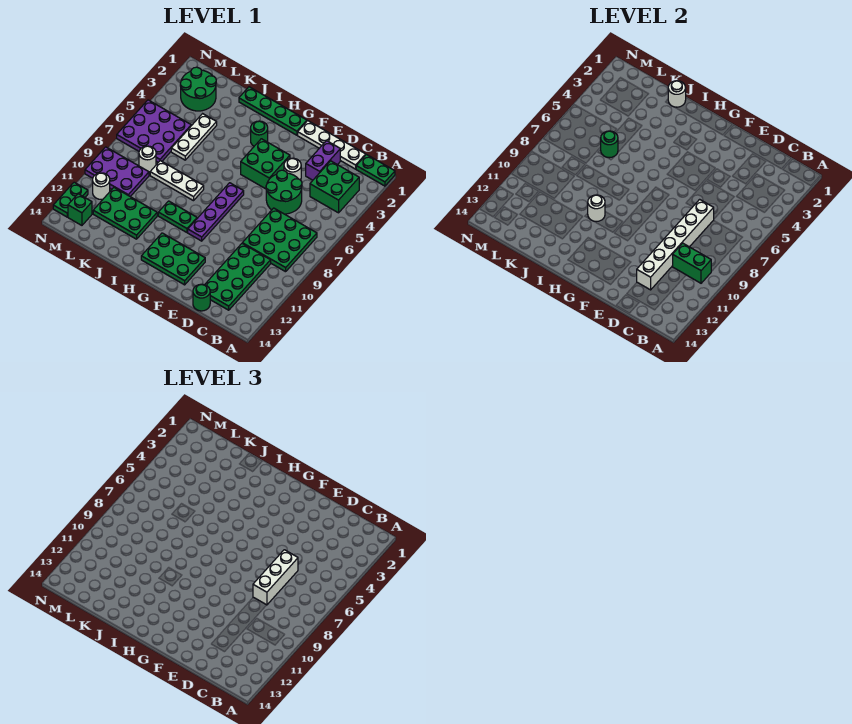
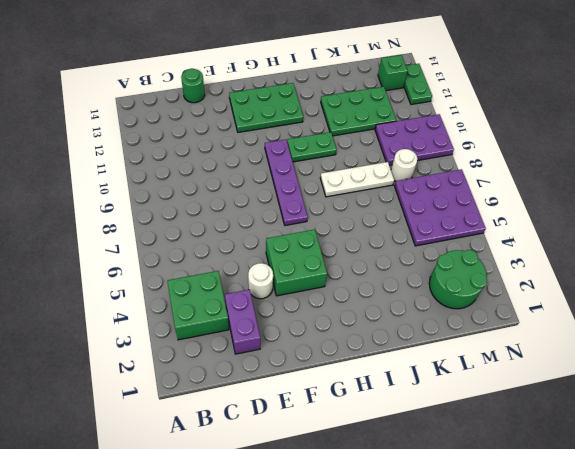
none -> green plate A1:B1 level 1
none -> green plate B7:D9 level 1
none -> white plate C1:F1 level 1
none -> green plate C10:D13 level 1

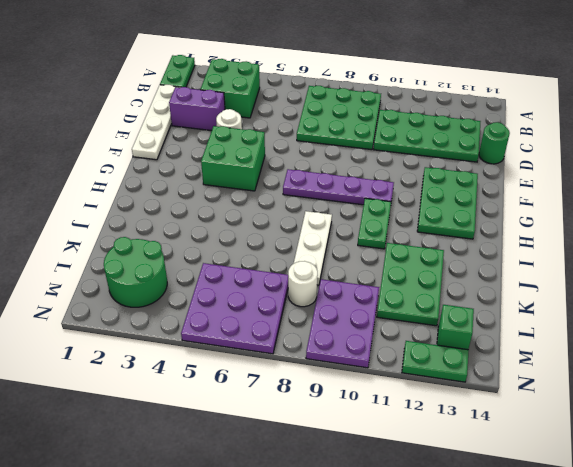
none -> green round brick D5:E6 level 1
none -> green plate G1:J1 level 1
none -> green round brick H3 level 1
none -> white plate K4:K6 level 1

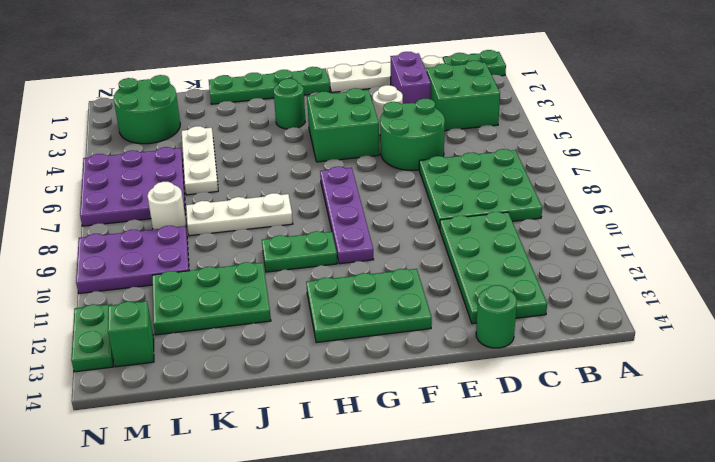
none -> white round brick M11 level 1
none -> green brick B10:C10 level 2
none -> white brick D7:D12 level 2
none -> white round brick I10 level 2

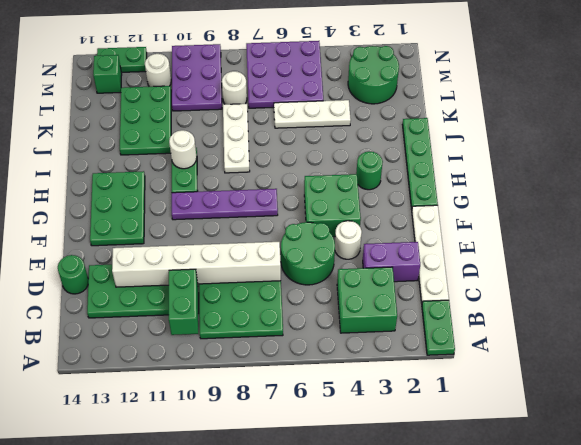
none -> white round brick J1 level 2
none -> green round brick K6 level 2
none -> white brick D6:D8 level 3

